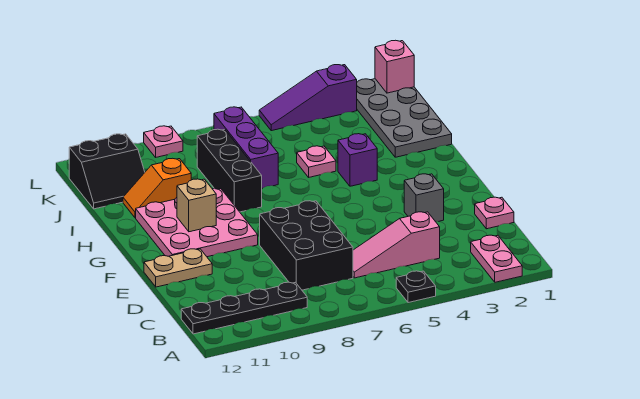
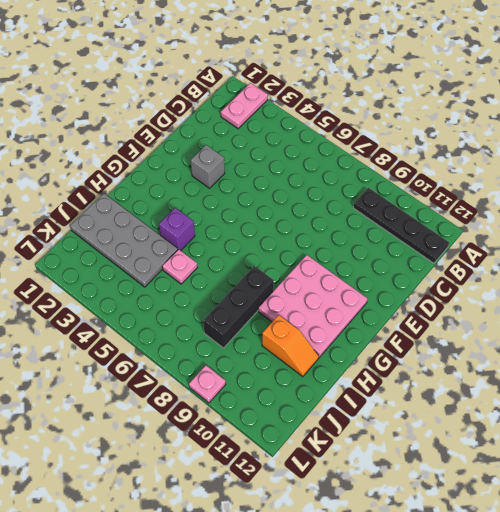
grey plate I1:J4 level 1 -> grey plate I1:L2 level 1
none -> black plate A5 level 1
none -> pink slope C4:C6 level 1 top 4
none -> black brick C7:E8 level 1

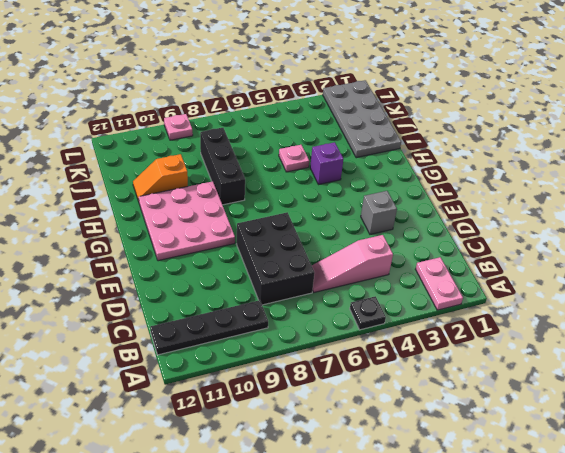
none -> pink plate D1 level 1
none -> tan plate E11:E12 level 1
none -> purple brick I7:K7 level 1

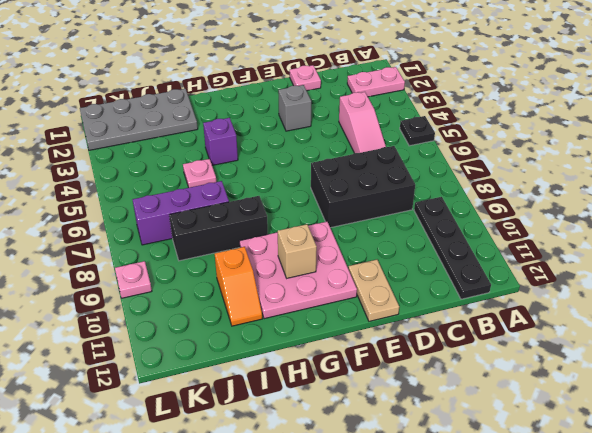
none -> black slope J11:K12 level 1 top K
none -> purple slope L3:L5 level 1 top 3
none -> pink brick L1 level 2

